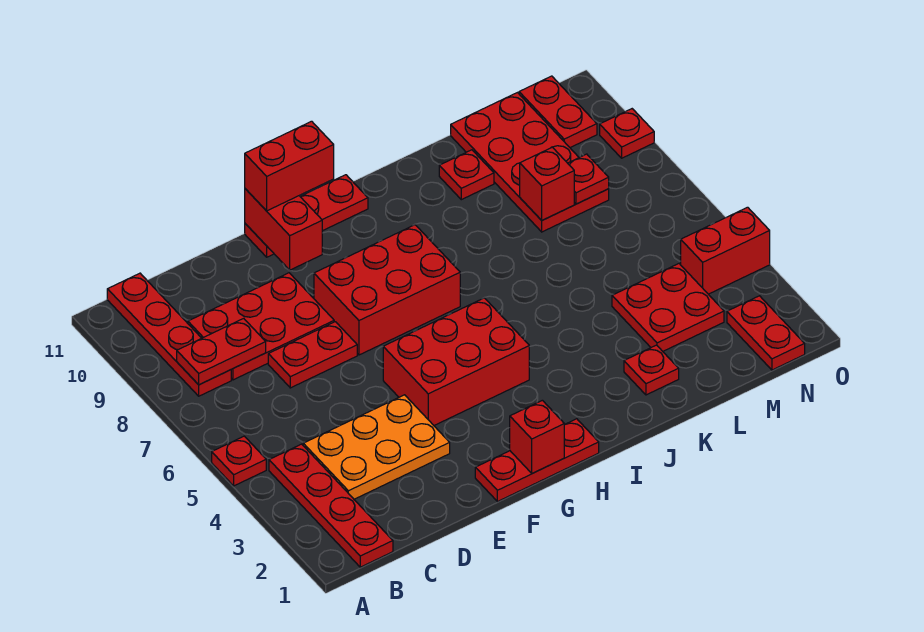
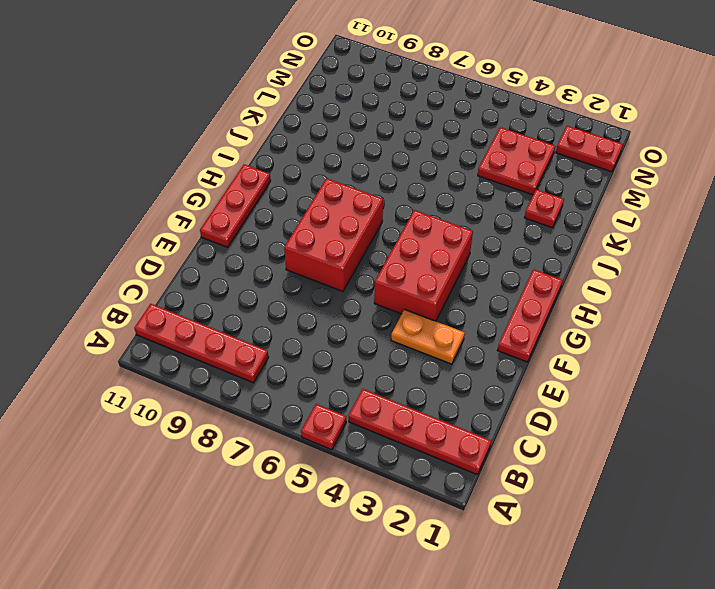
orange plate E3:E4 level 1 -> orange plate C3:E4 level 1
none -> red plate C8:E9 level 1
none -> red plate D7:E7 level 1
none -> red plate K10 level 1

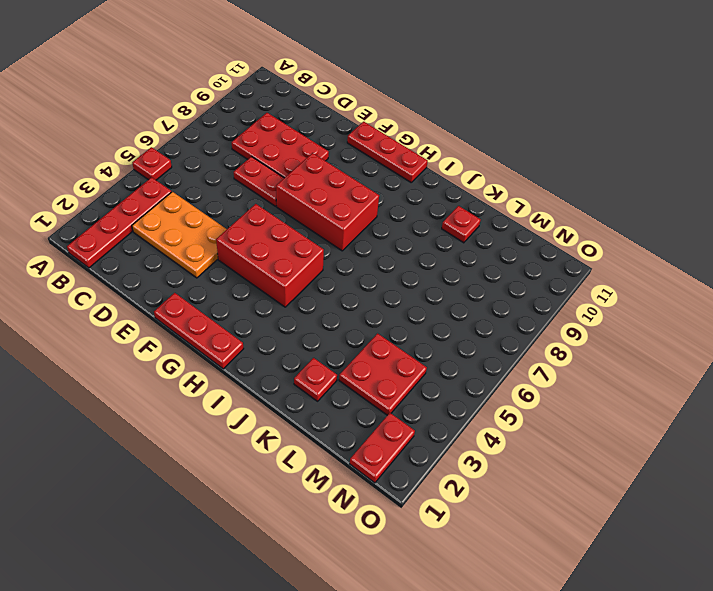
none -> red plate B8:B11 level 1
none -> red plate L8:M11 level 1
none -> red brick N4:O4 level 1

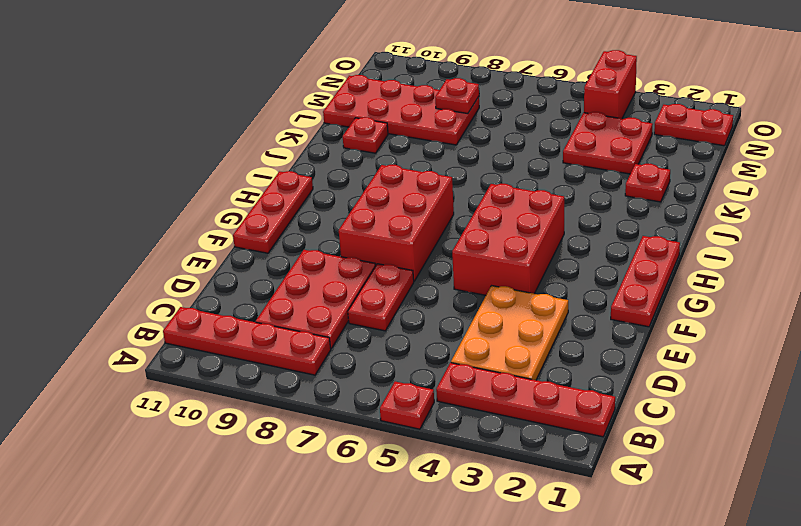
none -> red plate N10:N11 level 1
none -> red plate O9 level 1
none -> red plate B8:C8 level 2

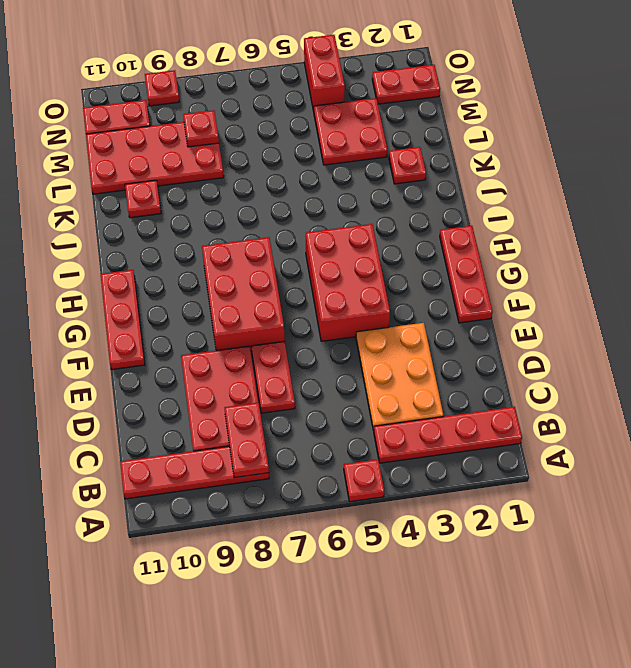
none -> red brick F10:F11 level 2
none -> red brick G1 level 2
none -> red brick L8 level 2

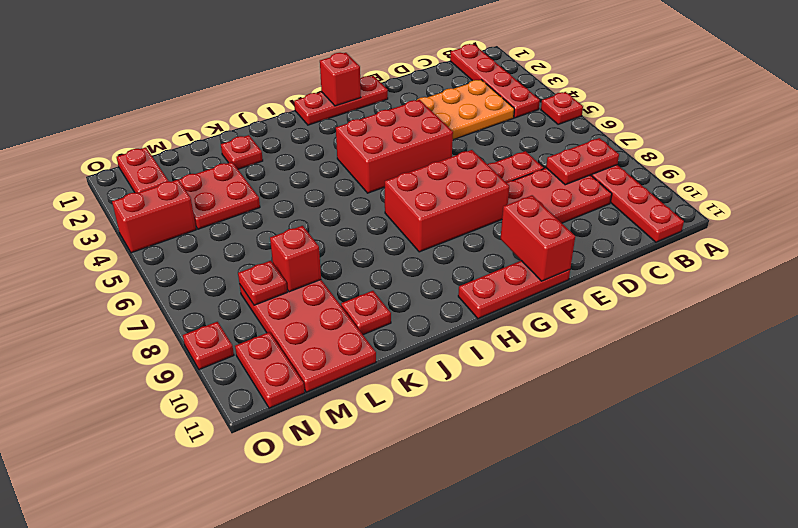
none -> red brick F11:G11 level 3

